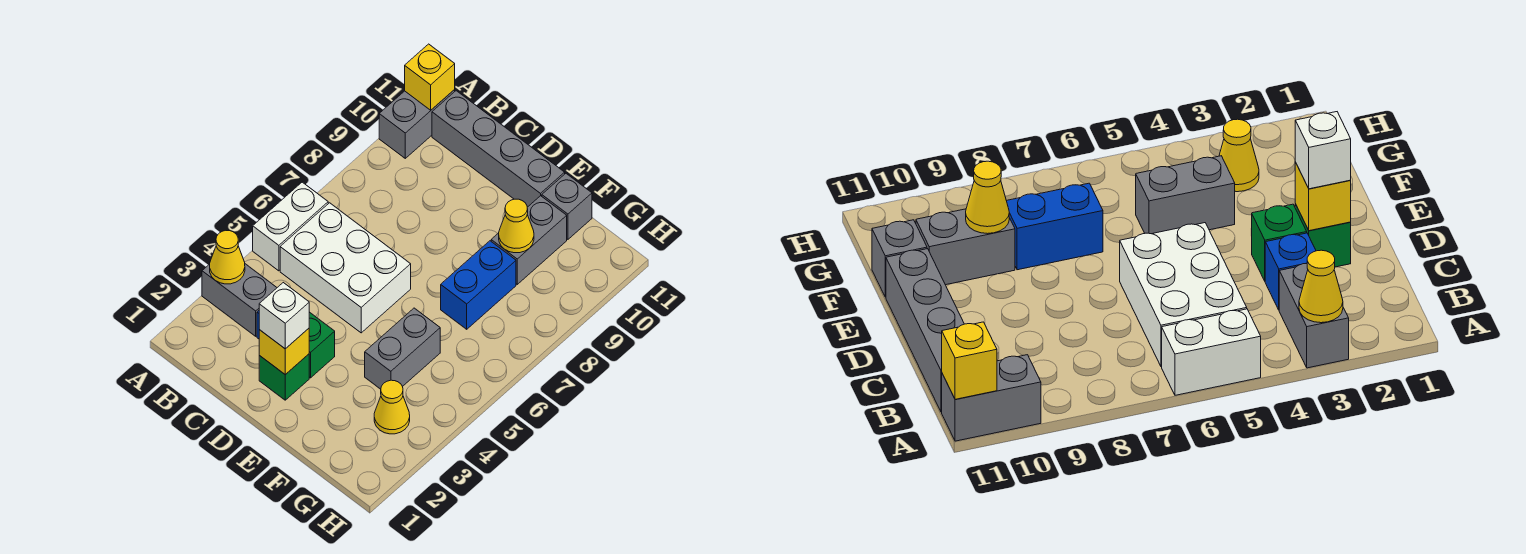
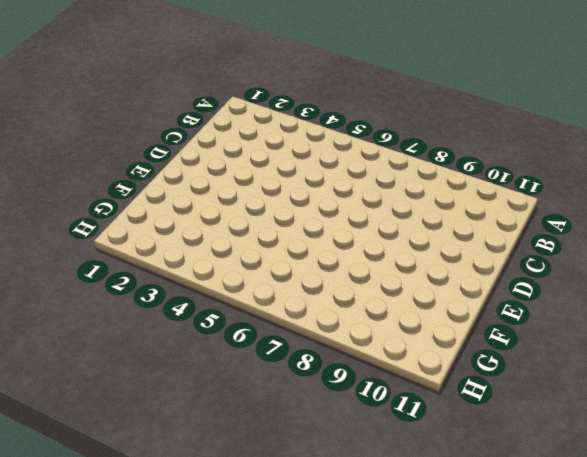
none -> grey brick A3:B3 level 1
none -> white brick A5:A6 level 1
none -> grey brick A10:A11 level 1

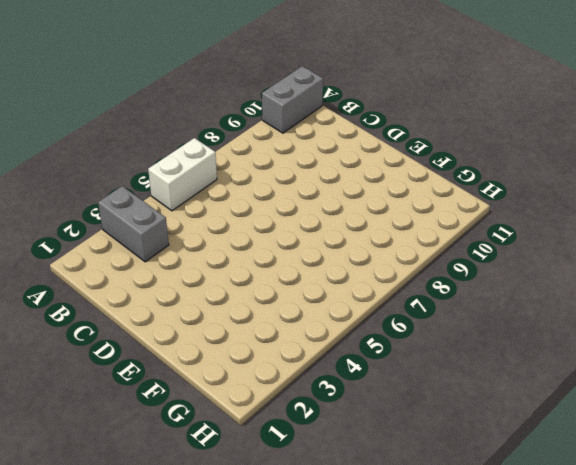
none -> white brick B5:D6 level 1
none -> grey brick B11:E11 level 1
none -> blue brick C3 level 1

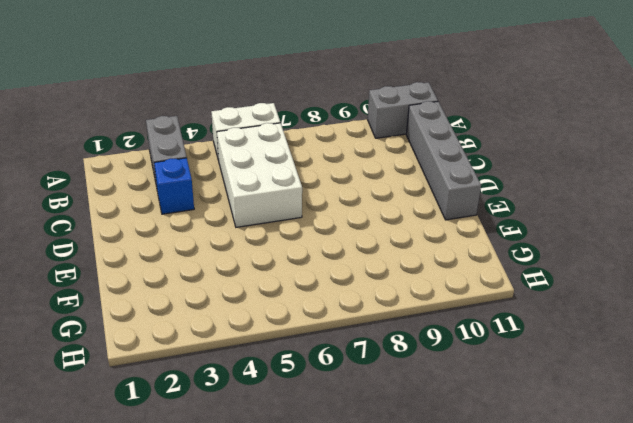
none -> green brick D2 level 1
none -> green brick D3 level 1
none -> grey brick F4:F5 level 1

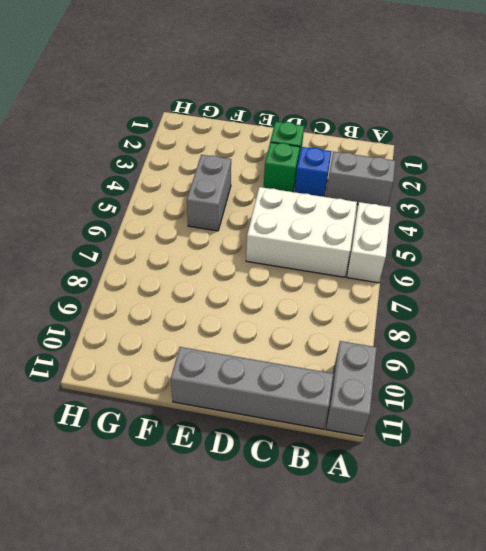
none -> blue brick F7:F8 level 1
none -> grey brick F9:F10 level 1
none -> grey brick F11 level 1

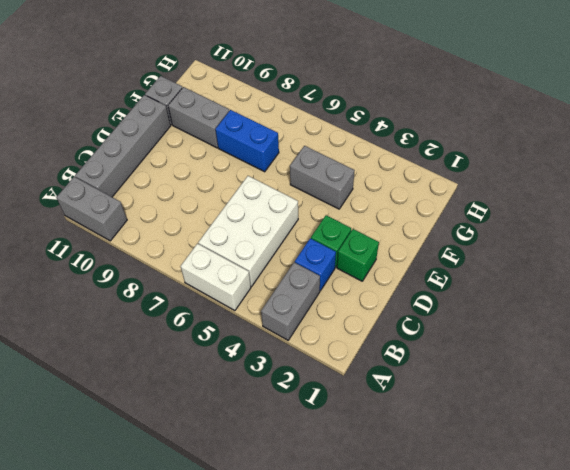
none -> yellow cone G3 level 1
none -> yellow cone A3 level 2
none -> yellow brick A11 level 2

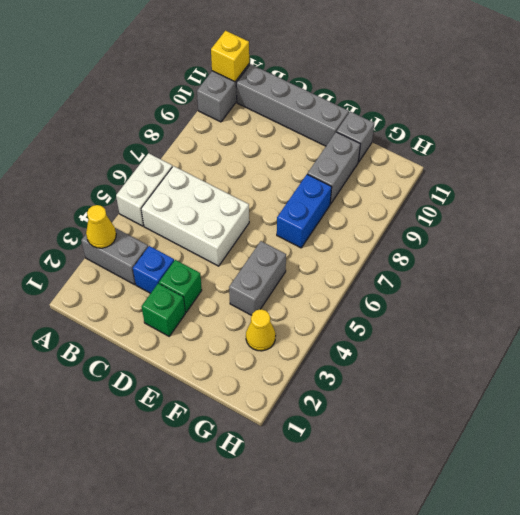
none -> yellow brick D2 level 2
none -> yellow cone F9 level 2
none -> white brick D2 level 3

